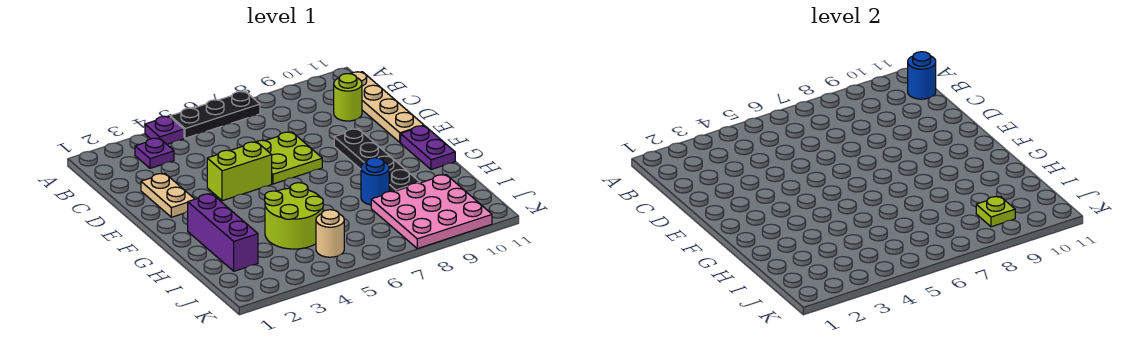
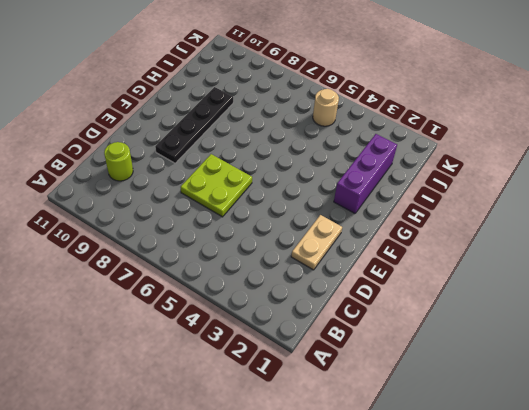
none -> purple plate A4 level 1
none -> black plate A5:A7 level 1
none -> purple plate B3 level 1

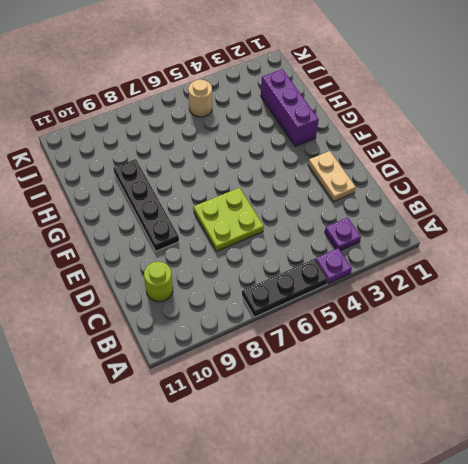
none -> tan plate B11:E11 level 1
none -> lime brick E4:E5 level 1
none -> purple plate F11:G11 level 1

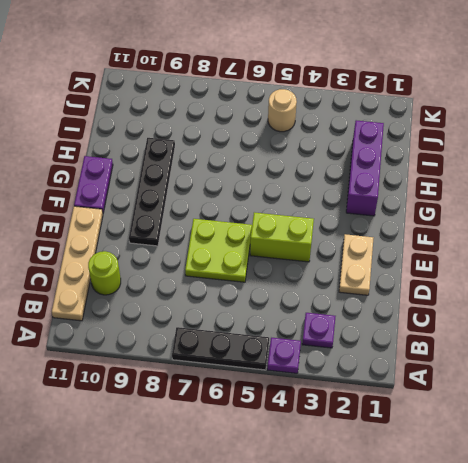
none -> lime round brick H4:I5 level 1
none -> blue round brick H8 level 1
none -> pink plate I8:K10 level 1

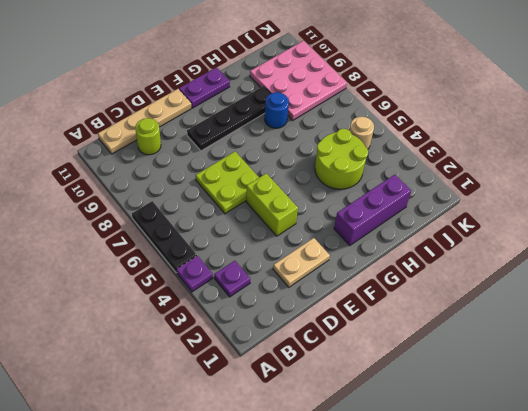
none -> blue round brick B11 level 2
none -> lime plate J9 level 2

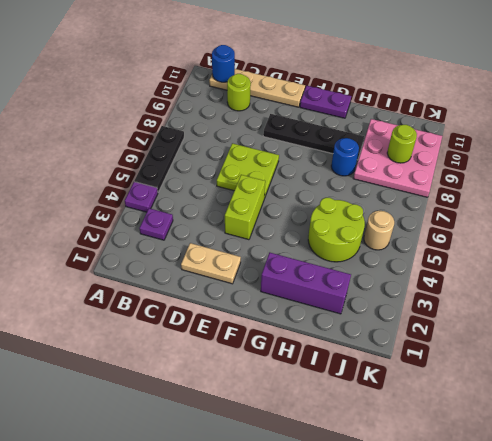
lime round brick J9 level 2 -> lime plate J9 level 2

